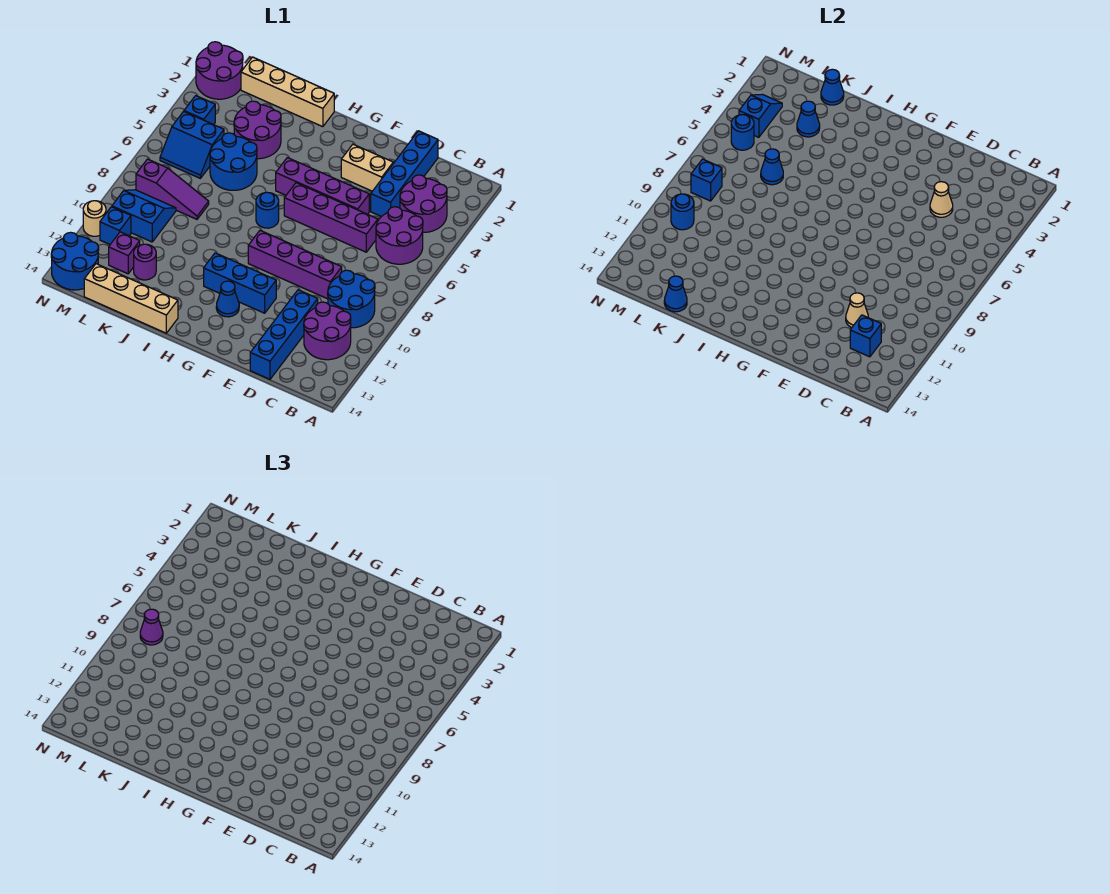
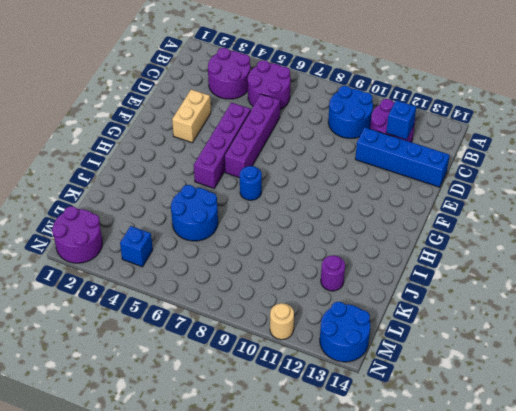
none -> blue brick D1:D4 level 1
none -> purple brick D9:G9 level 1
none -> blue brick F11:H11 level 1
none -> blue cone G12 level 1

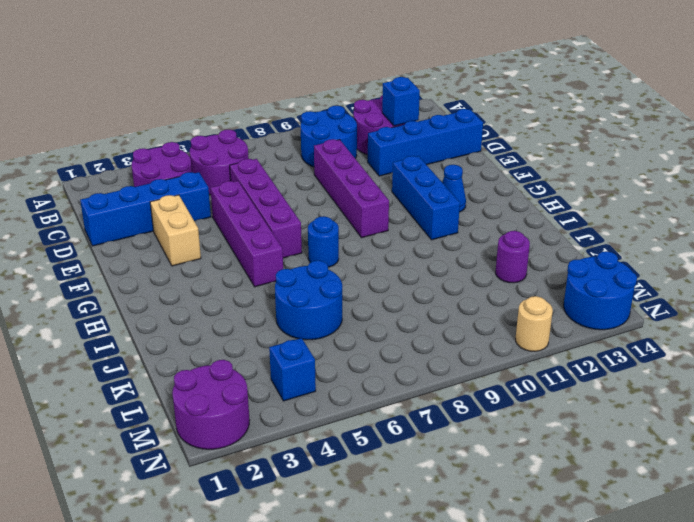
none -> tan brick I1:L1 level 1
none -> tan brick I14:L14 level 1
none -> purple round brick J3:K4 level 1
none -> purple slope K8:M8 level 1 top M

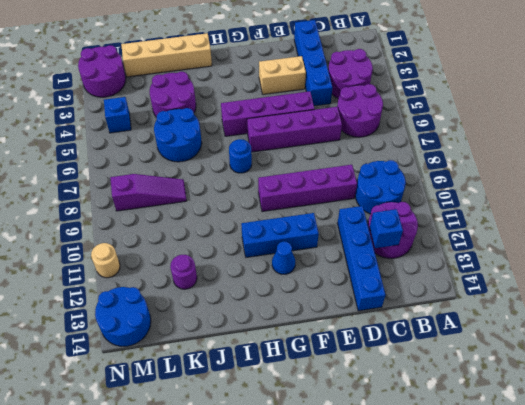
none -> tan brick I14:L14 level 1
none -> blue slope L5:M6 level 1 top 5
none -> blue slope L9:M10 level 1 top 10
none -> purple brick L12 level 1

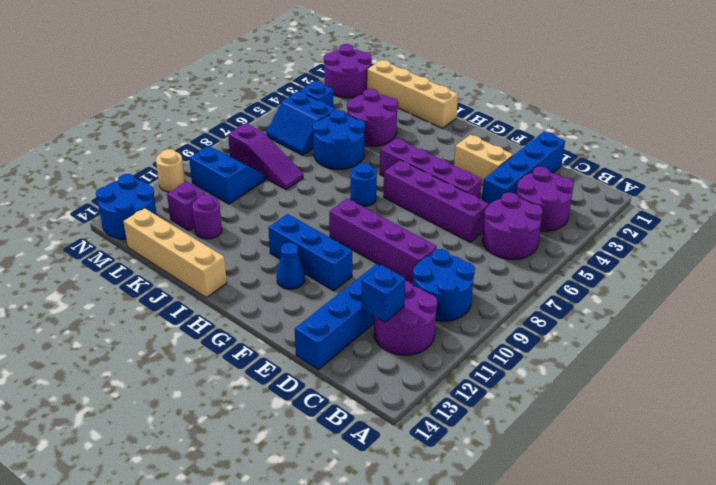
none -> blue brick M11 level 1
none -> tan cone D4 level 2
none -> tan cone D11 level 2
none -> blue cone K1 level 2

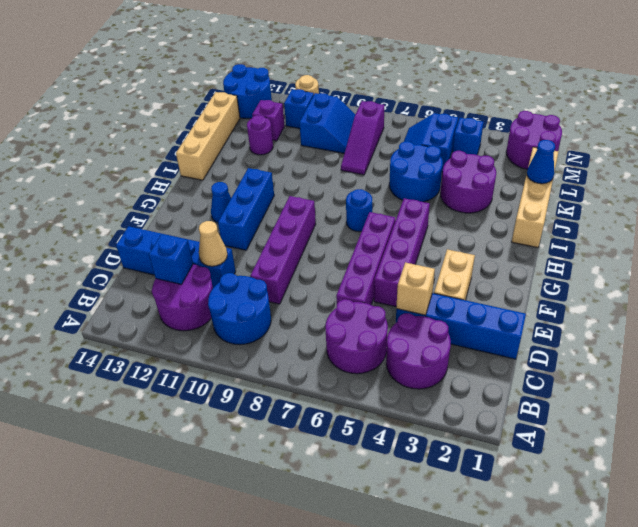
tan brick D4 level 2 -> tan cone D4 level 2
none -> blue cone K3 level 2
none -> blue cone K6 level 2
none -> blue cone K14 level 2
none -> blue slope M3:M4 level 2 top 4

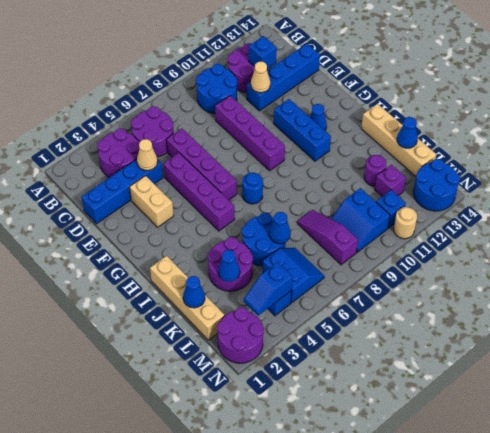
none -> blue round brick M5 level 2
none -> blue brick M8 level 2
none -> blue round brick M10 level 2
none -> purple cone M8 level 3

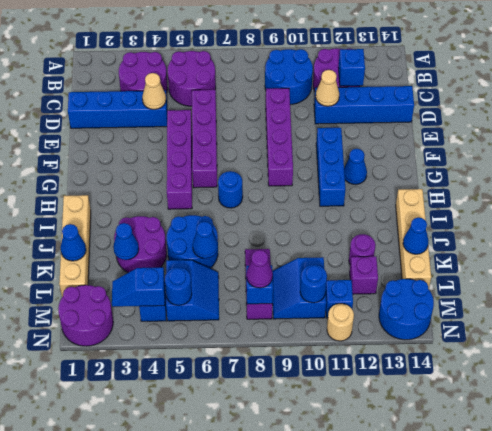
none -> tan brick E3:F3 level 1

